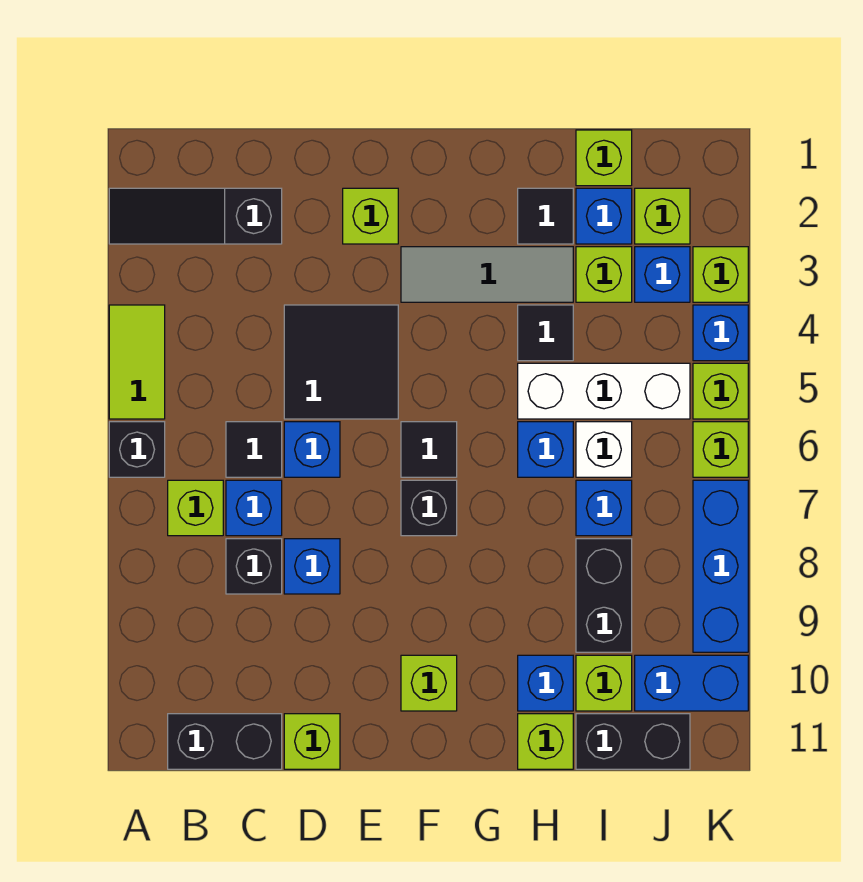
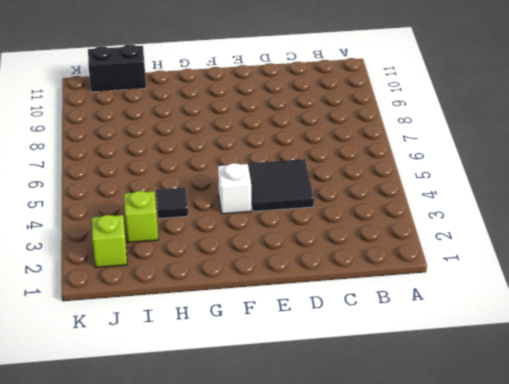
white brick F4 level 1 -> white brick I6 level 1
none -> black slope A2:C2 level 1 top C
none -> lime tile A4:A5 level 1
none -> black brick A6 level 1
none -> lime brick B7 level 1

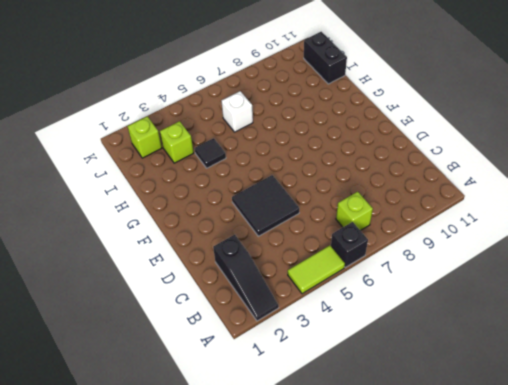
none -> black brick B11:C11 level 1
none -> black tile C6 level 1
none -> blue brick C7 level 1
none -> black brick C8 level 1

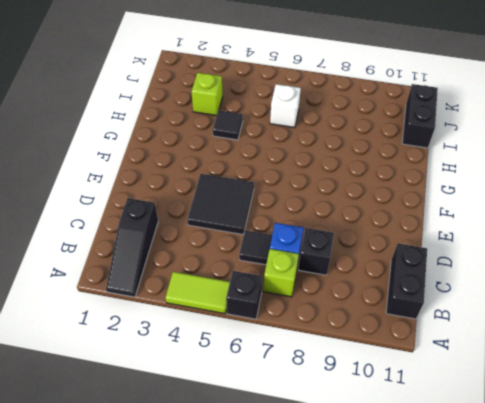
none -> blue brick D6 level 1
none -> blue brick D8 level 1
none -> lime brick D11 level 1
none -> lime brick E2 level 1

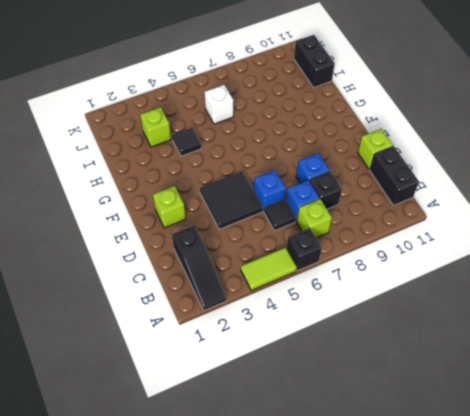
none -> grey tile F3:H3 level 1
none -> black tile F6 level 1
none -> black brick F7 level 1
none -> lime brick F10 level 1

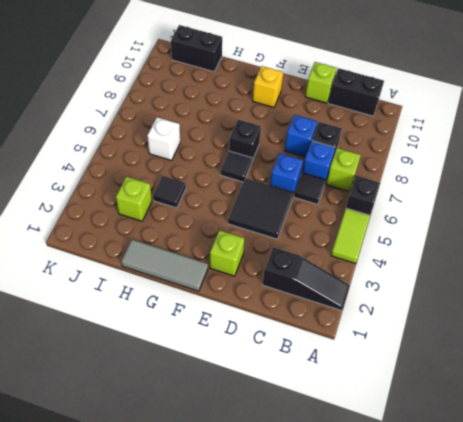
grey tile F1:H1 level 1 -> grey tile F3:H3 level 1
yellow brick F10 level 1 -> lime brick F10 level 1
none -> black tile H2 level 1
none -> white brick H5:J5 level 1
none -> blue brick H6 level 1
none -> blue brick H10 level 1

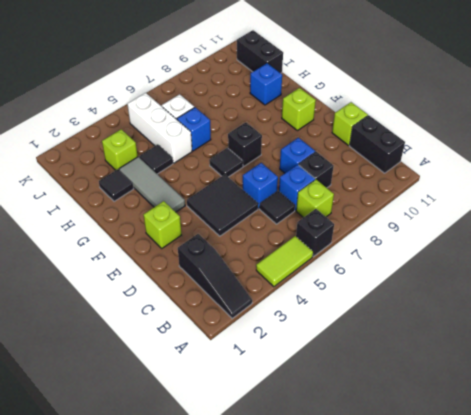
none -> lime brick H11 level 1
none -> lime brick I1 level 1
none -> blue brick I2 level 1
none -> blue brick I7 level 1

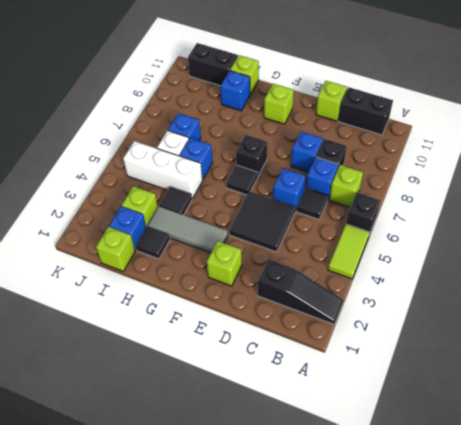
none -> black brick I8:I9 level 1
none -> lime brick I10 level 1
none -> lime brick J2 level 1
none -> blue brick J3 level 1

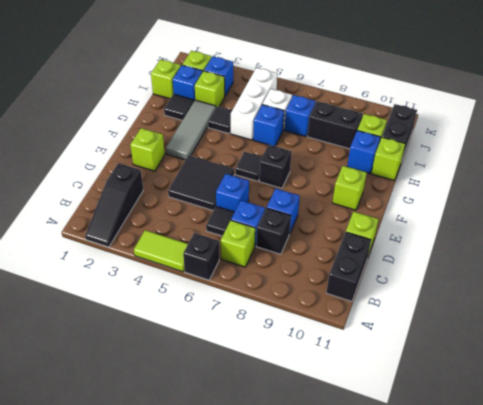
none -> blue brick J10:K10 level 1
none -> lime brick K3 level 1
none -> blue brick K4 level 1
none -> lime brick K5 level 1

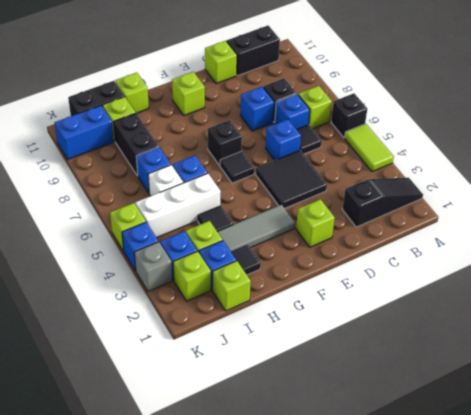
grey brick K3 level 1 -> lime brick K3 level 1
none -> blue brick H10 level 1
none -> lime brick K6 level 1
none -> blue brick K7:K9 level 1

